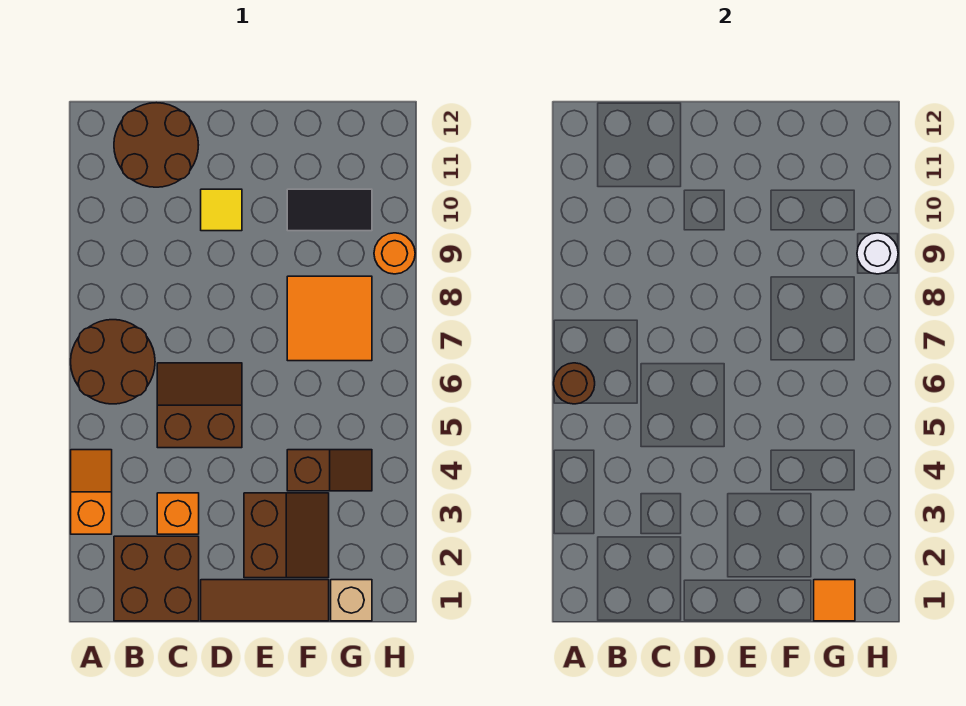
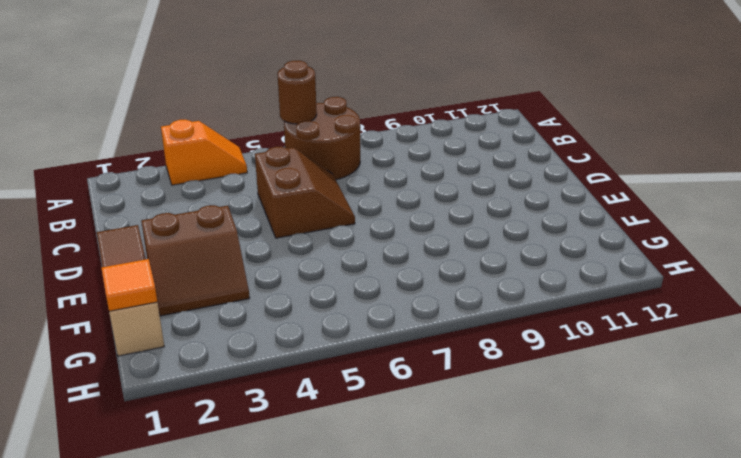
none -> brown brick B1:C2 level 1
none -> brown round brick B11:C12 level 1
none -> orange brick C3 level 1

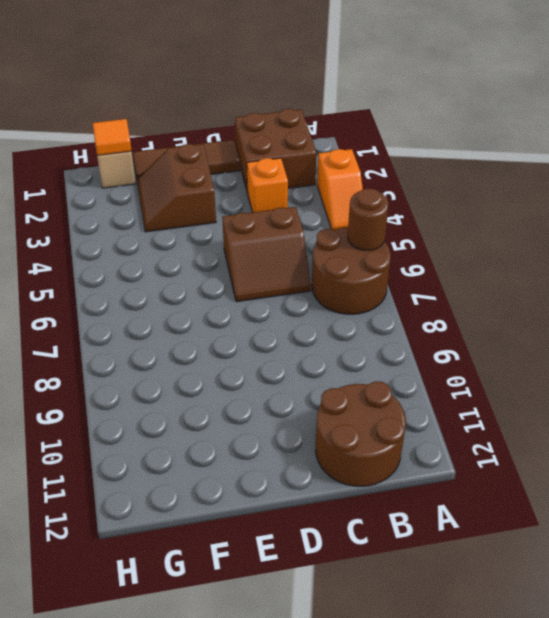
none -> yellow tile D10 level 1
none -> brown slope F4:G4 level 1 top F
none -> orange tile F7:G8 level 1

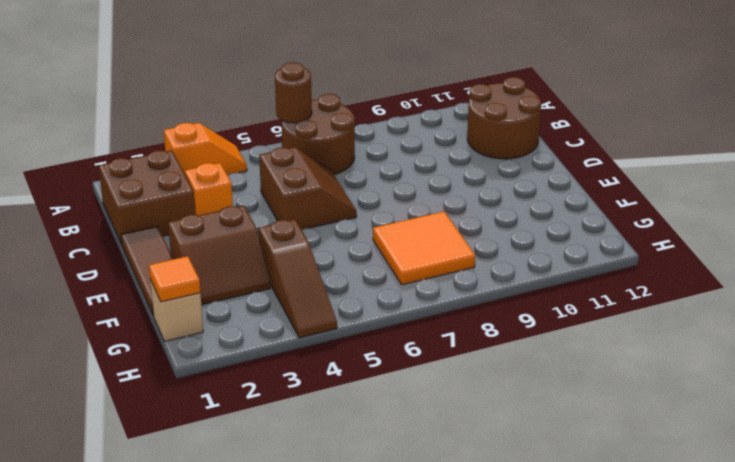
brown slope F4:H4 level 1 top F -> brown slope F4:G4 level 1 top F
none -> yellow tile D10 level 1
none -> black tile F10:G10 level 1
none -> orange round brick H9 level 1

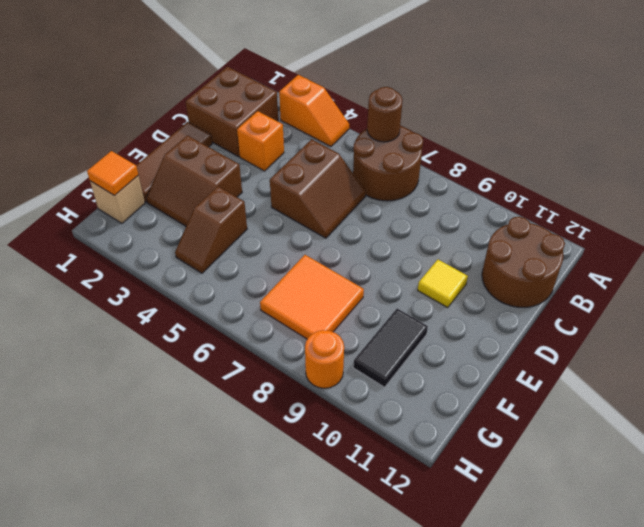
none -> white round brick H9 level 2

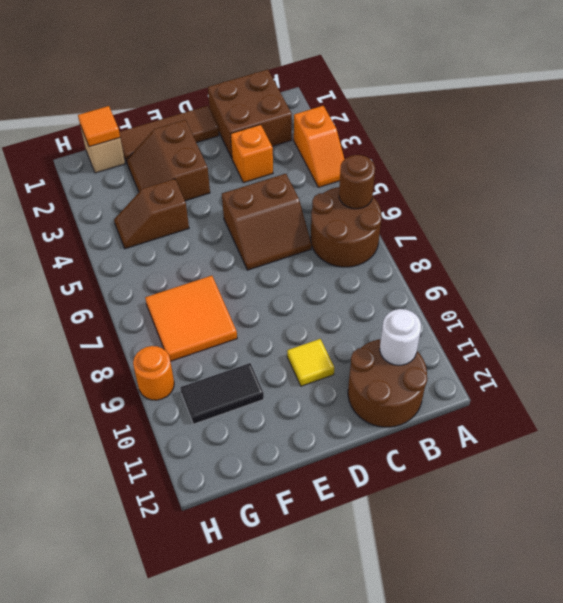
white round brick B11 level 2 -> white round brick H9 level 2

